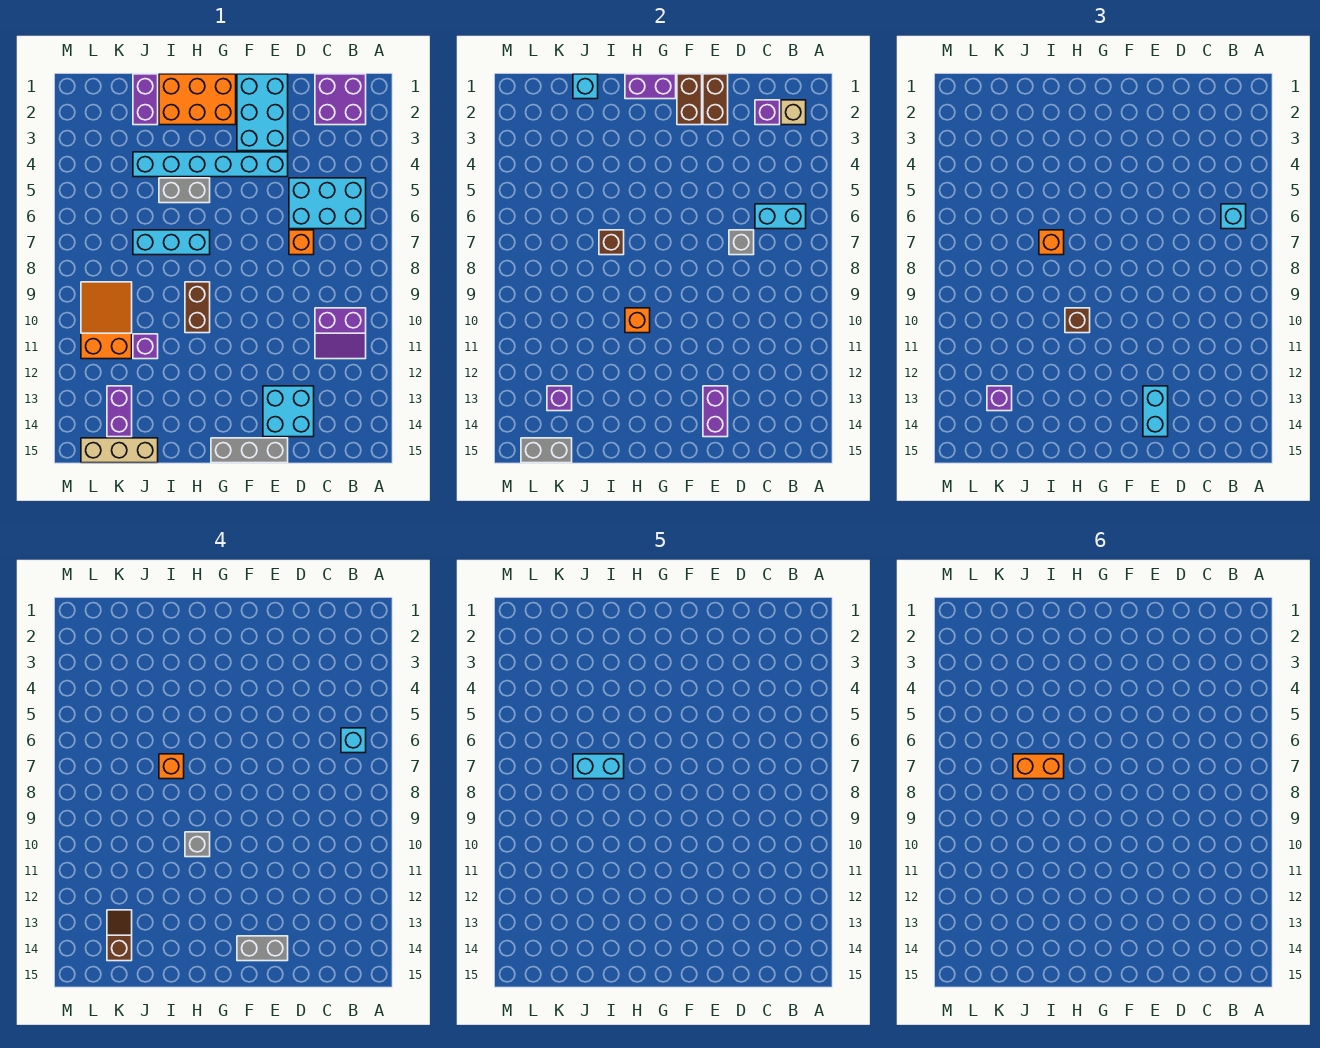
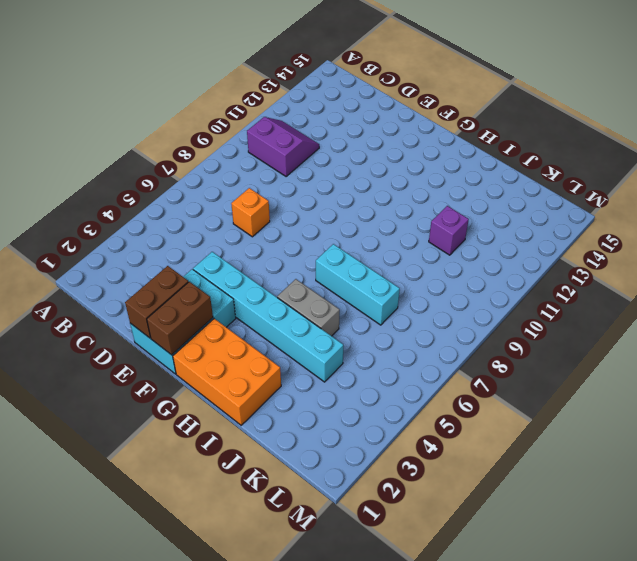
none -> purple brick B1:C2 level 1
none -> cyan brick B5:D6 level 1
none -> cyan brick D13:E14 level 1
none -> grey brick E15:G15 level 1

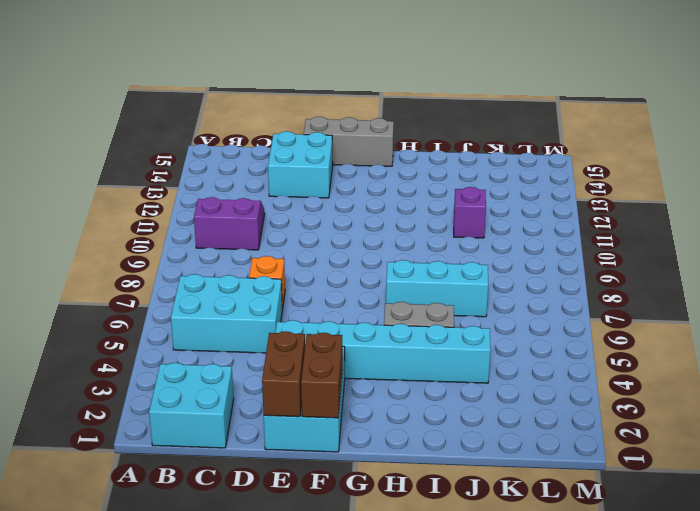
cyan brick B1:C2 level 1 -> purple brick B1:C2 level 1
none -> orange brick G1:I2 level 1
none -> brown brick H9:H10 level 1
none -> purple brick J1:J2 level 1
none -> tan brick J15:L15 level 1

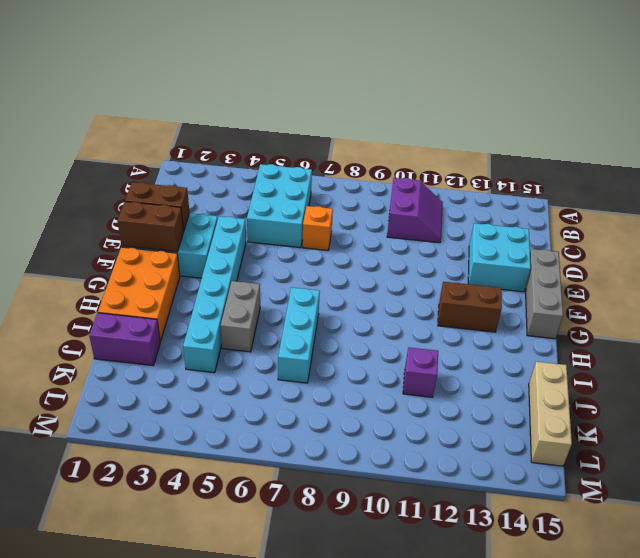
brown brick G12:G13 level 1 -> brown brick H9:H10 level 1
none -> purple brick B1:C2 level 1
none -> orange slope K9:L11 level 1 top 11
none -> purple brick K13:K14 level 1
none -> tan brick B2 level 2

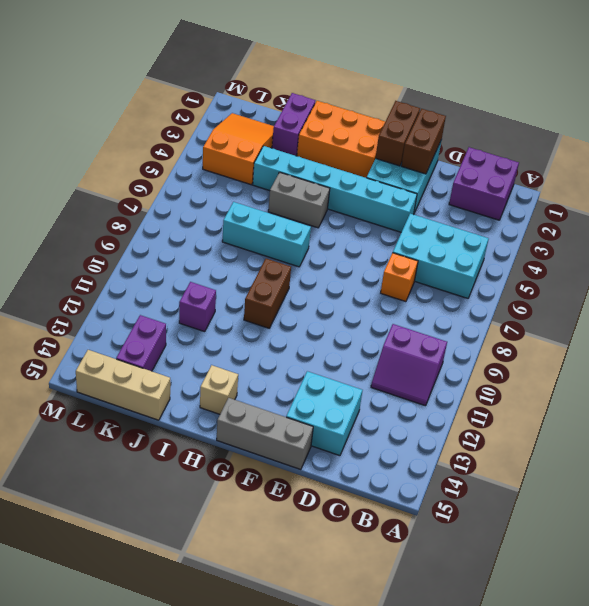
tan brick H14 level 1 -> tan brick B2 level 2
orange slope K2:L4 level 1 top 4 -> orange slope K9:L11 level 1 top 11
none -> cyan brick B6:C6 level 2
none -> purple brick C2 level 2
none -> grey brick D7 level 2
none -> purple brick E13:E14 level 2

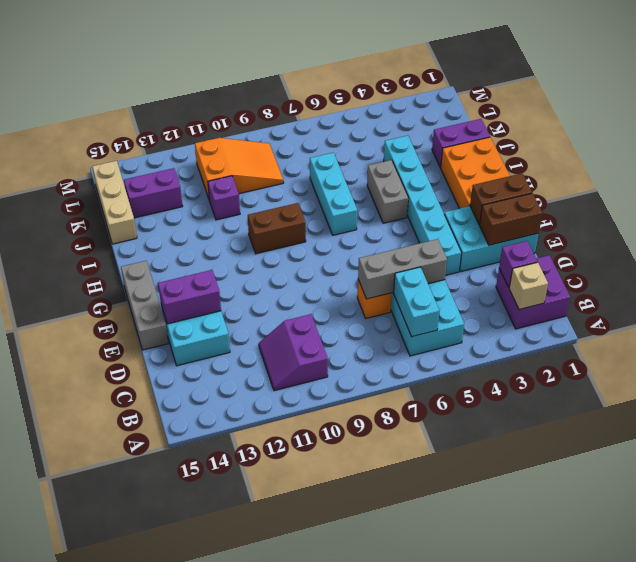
grey brick D5:D7 level 2 -> grey brick D7 level 2
none -> purple brick G1:H1 level 2
none -> orange brick H10 level 2
none -> brown brick I7 level 2
none -> cyan brick J1 level 2

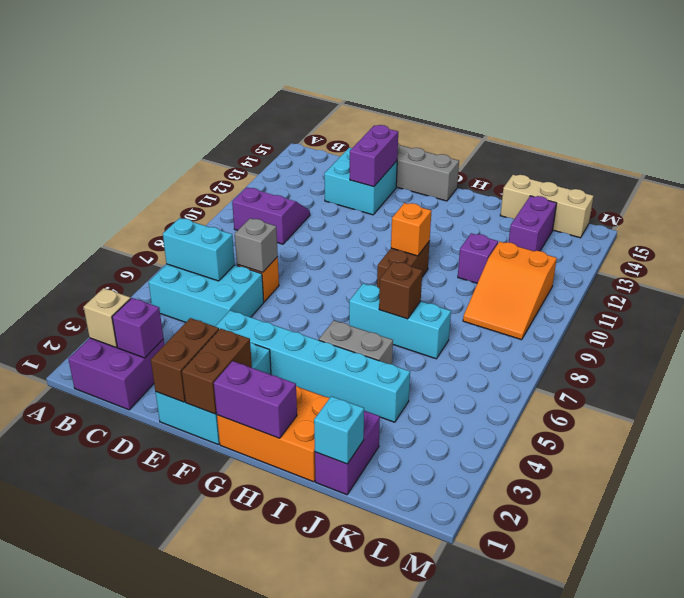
none -> purple brick K13 level 2
none -> grey brick K15:L15 level 2
none -> cyan brick B6 level 3
none -> cyan brick E13:E14 level 3

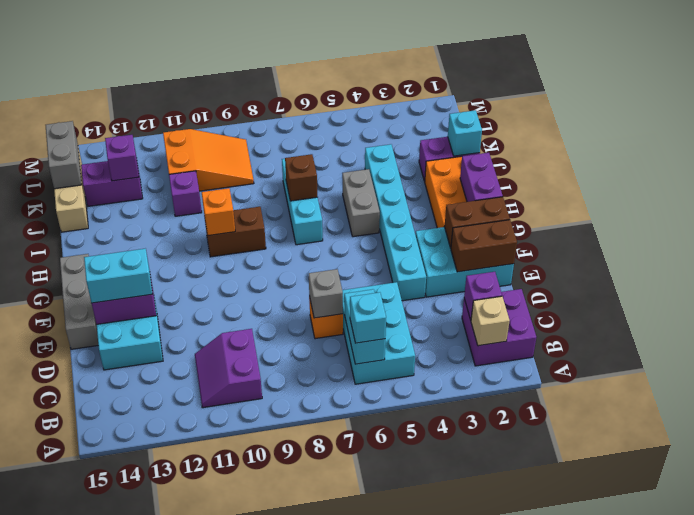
none -> brown brick H10 level 3
none -> orange brick I7 level 3
none -> purple brick K13 level 3
none -> cyan brick B6 level 4

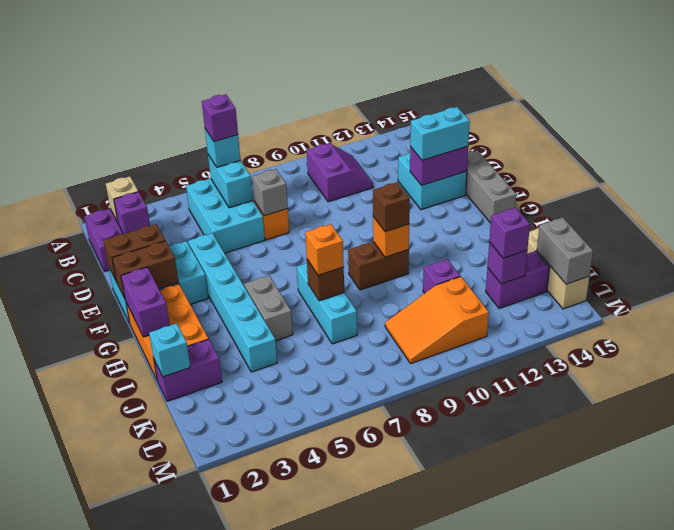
purple brick B6 level 4 -> cyan brick B6 level 4
none -> grey brick E14:F14 level 4
none -> grey brick H10 level 4
none -> orange brick I7 level 4
none -> brown slope K13:K14 level 4 top 14

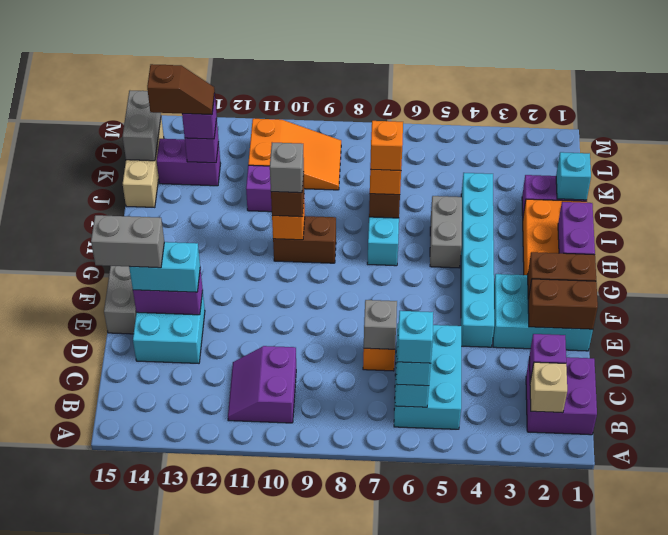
grey brick E14:E15 level 4 -> grey brick E14:F14 level 4
none -> cyan brick I7:J7 level 5
none -> orange brick I7:J7 level 6

